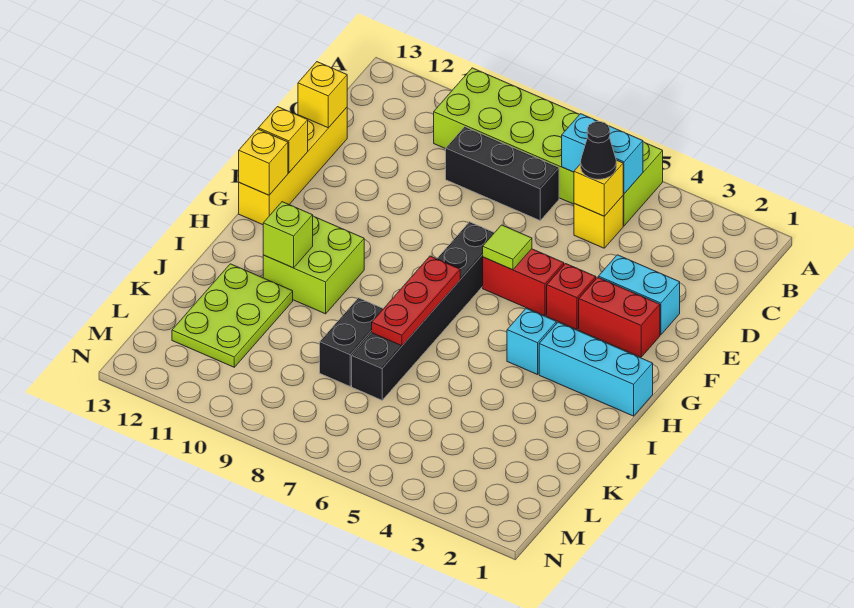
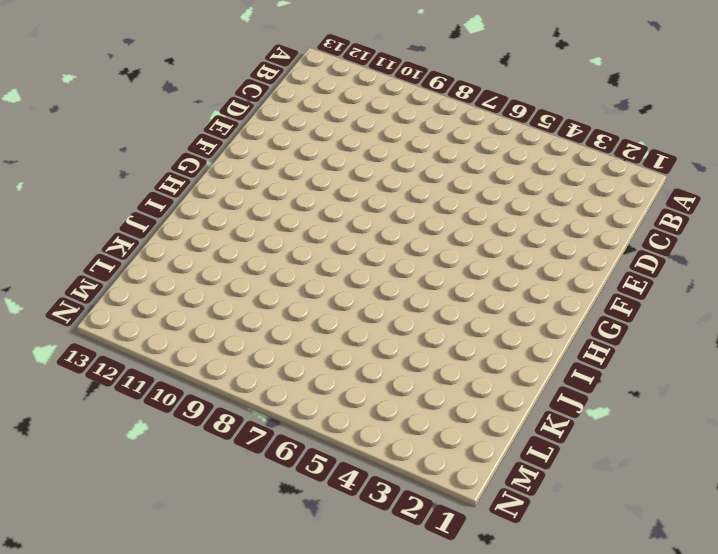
none -> lime brick A5:B10 level 1
none -> yellow brick C5 level 1
none -> black brick C7:C9 level 1

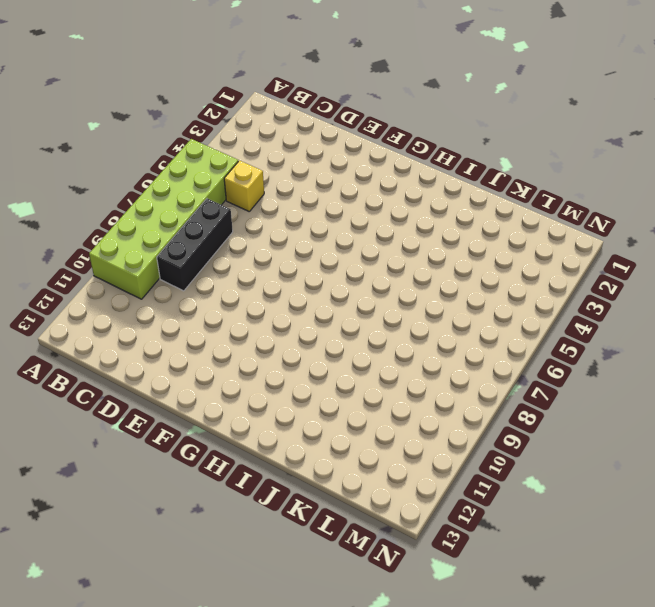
none -> yellow brick D13:G13 level 1
none -> cyan brick E2:E3 level 1
none -> red brick F2:F3 level 1

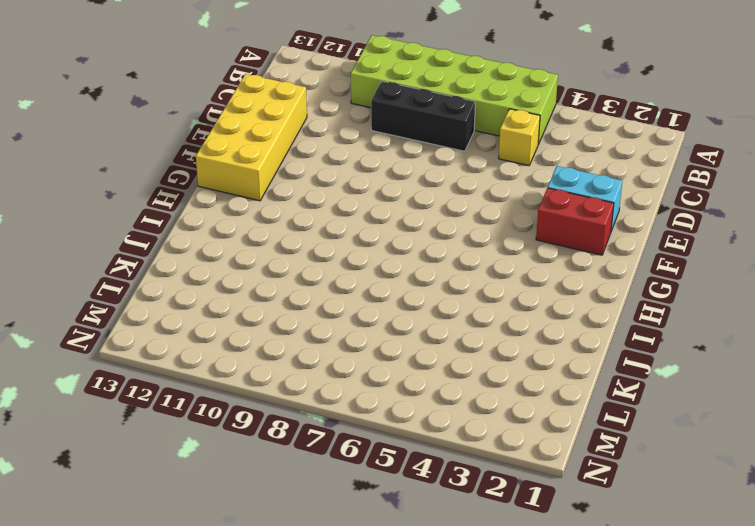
yellow brick D12:G13 level 1 -> yellow brick D13:G13 level 1
none -> red brick F4 level 1
none -> red brick F5:F6 level 1
none -> black brick F7:K7 level 1

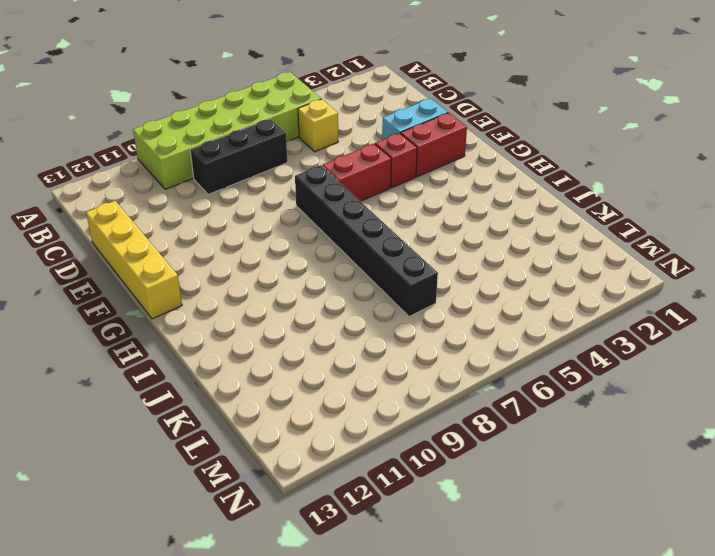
none -> cyan brick H1:H3 level 1
none -> cyan brick H4 level 1
none -> lime brick H10:I11 level 1

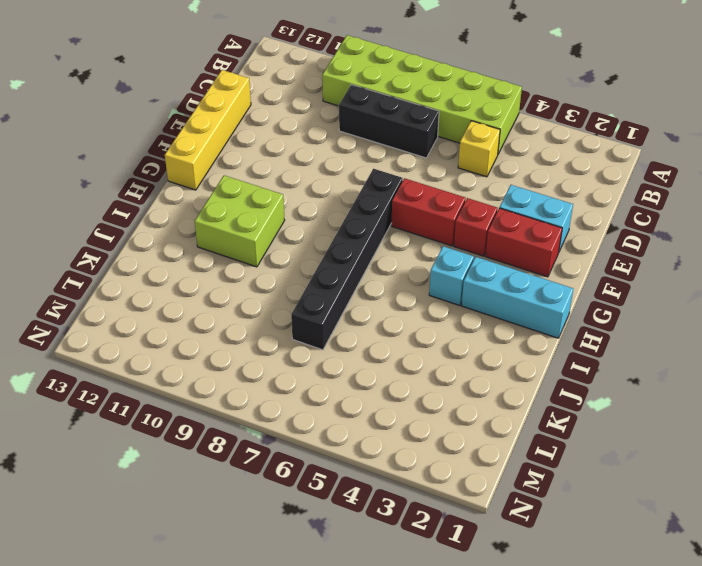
none -> black brick J8:K8 level 1
none -> lime plate J11:L12 level 1
none -> cyan brick B5:B6 level 2

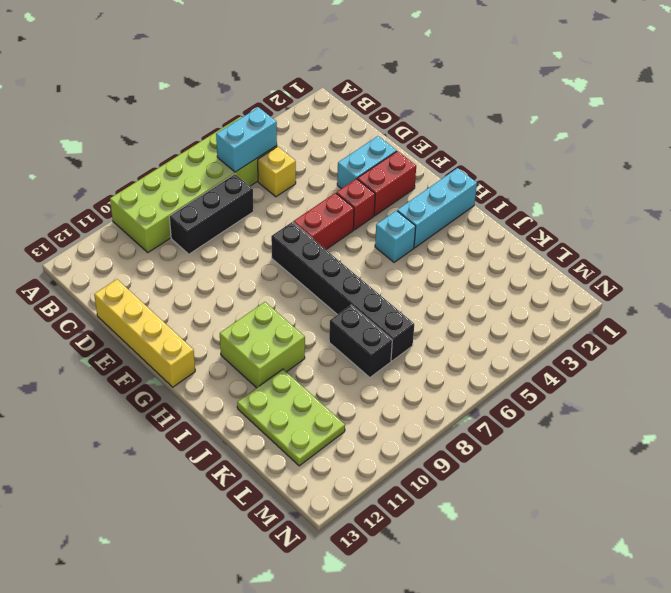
none -> yellow brick C5 level 2
none -> yellow brick D13 level 2
none -> lime tile F6 level 2

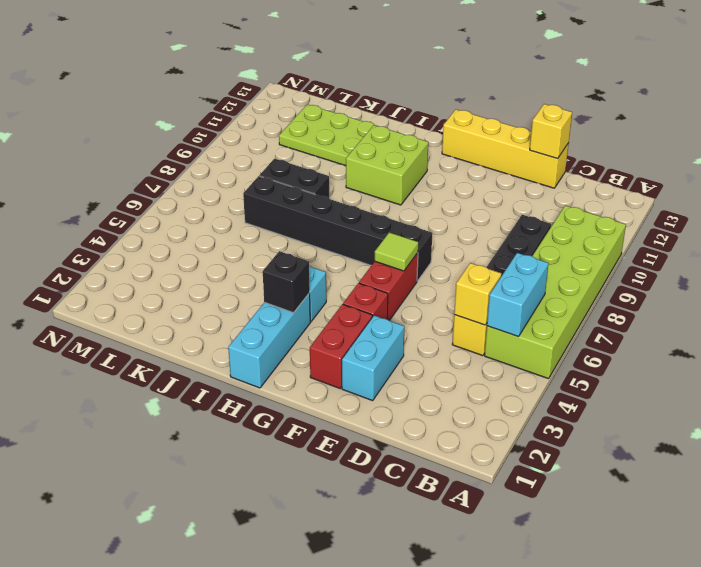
black brick H3 level 2 -> none
none -> yellow brick F13 level 2
none -> yellow brick G13 level 2
none -> red plate H7:J7 level 2

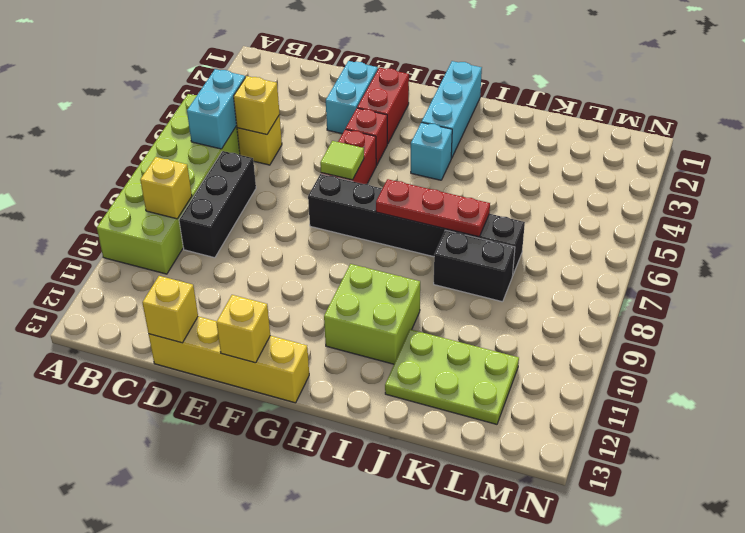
yellow brick B9 level 2 -> yellow brick G13 level 2
none -> lime brick I11 level 2
none -> black cone C5 level 3

